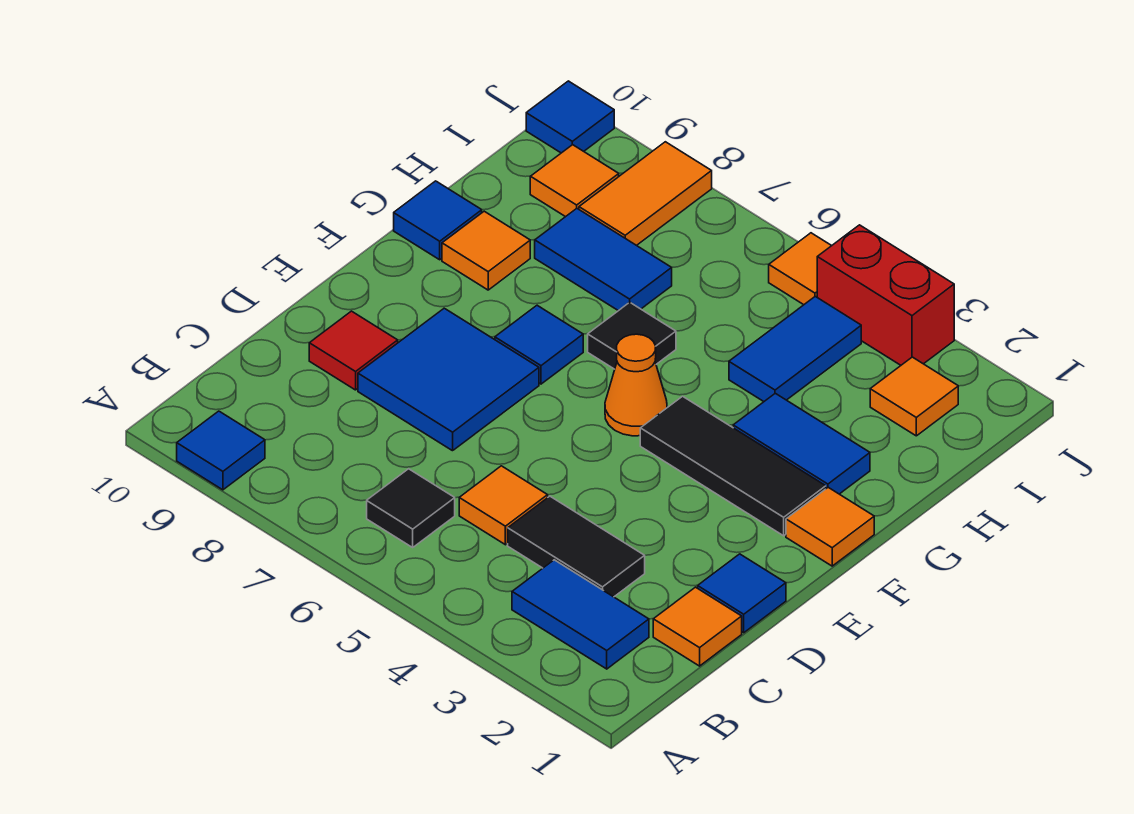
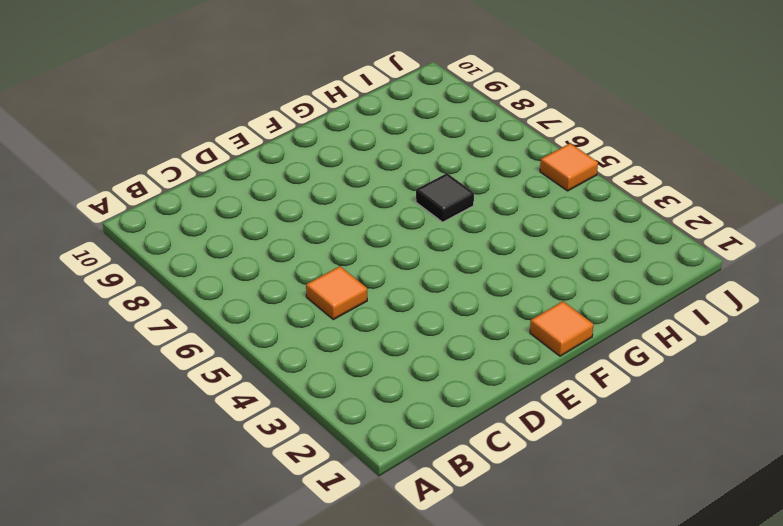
none -> blue tile A9 level 1
none -> blue tile B2:B3 level 1
none -> black tile B6 level 1

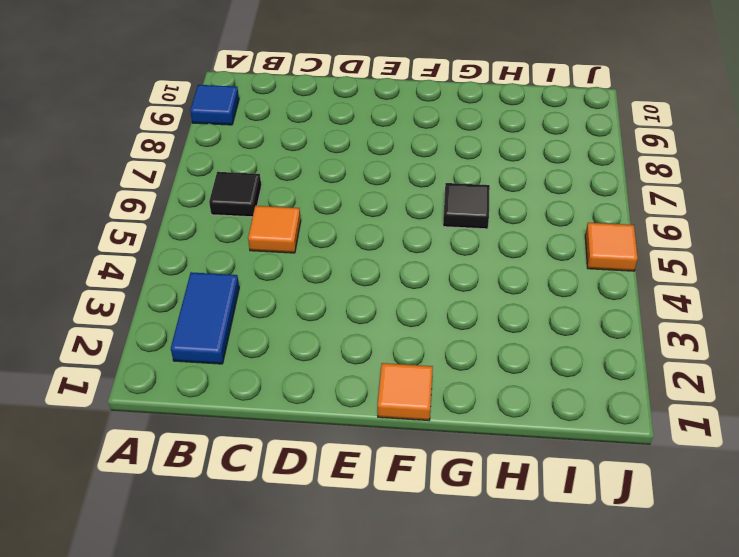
none -> orange tile C1 level 1
none -> black tile C3:C4 level 1
none -> blue tile D1 level 1

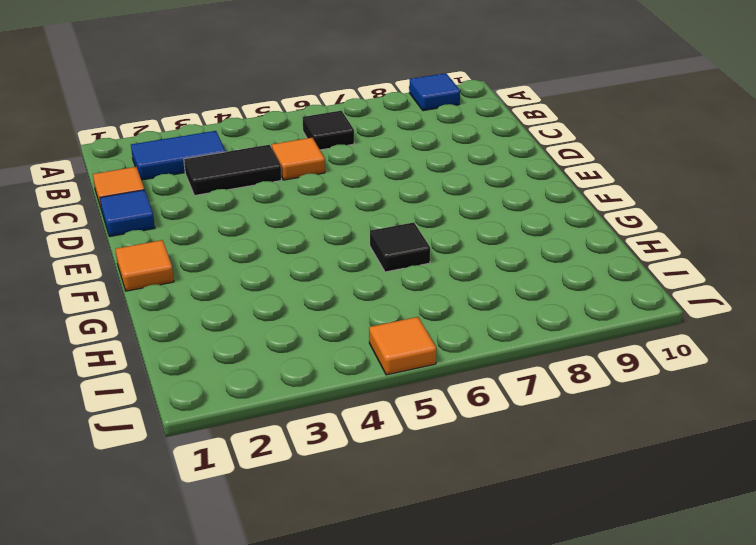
none -> blue tile D7:E8 level 1
none -> red tile D9 level 1
none -> black tile F2:F4 level 1

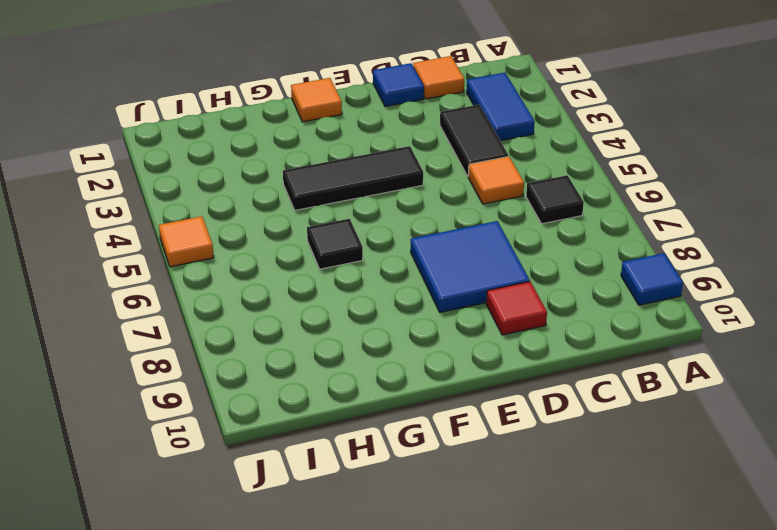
black tile E4:G4 level 1 -> black tile F2:F4 level 1
none -> orange cone F5 level 1
none -> blue tile F7 level 1
none -> blue tile G2:G3 level 1

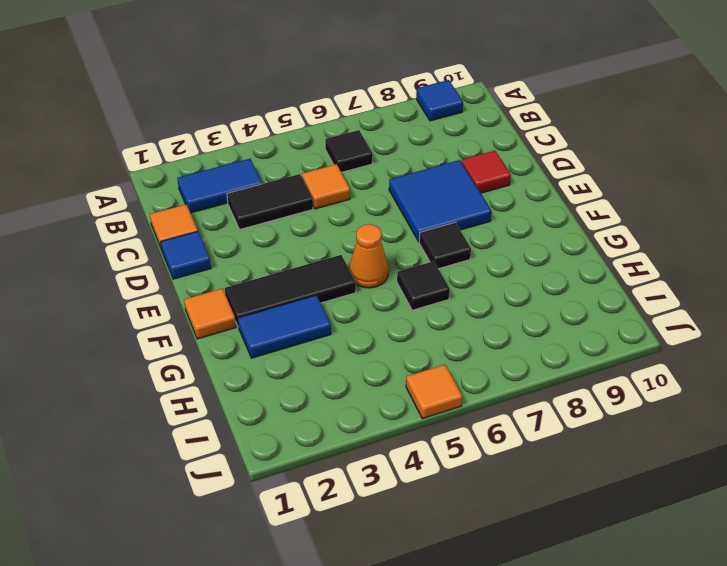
black tile F7 level 1 -> blue tile F7 level 1
none -> orange tile G9 level 1
none -> blue tile G10 level 1
none -> blue tile H4:I4 level 1

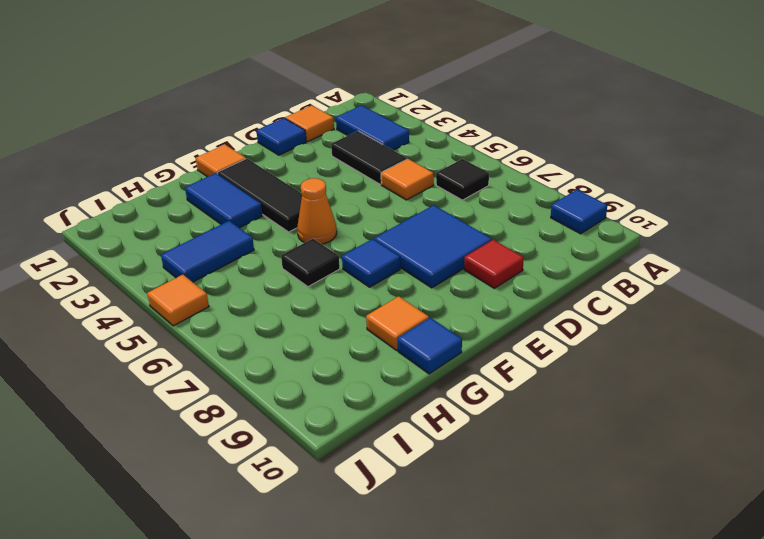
none -> blue tile H7:H8 level 1
none -> orange tile I2 level 1
none -> orange tile I8:J8 level 1

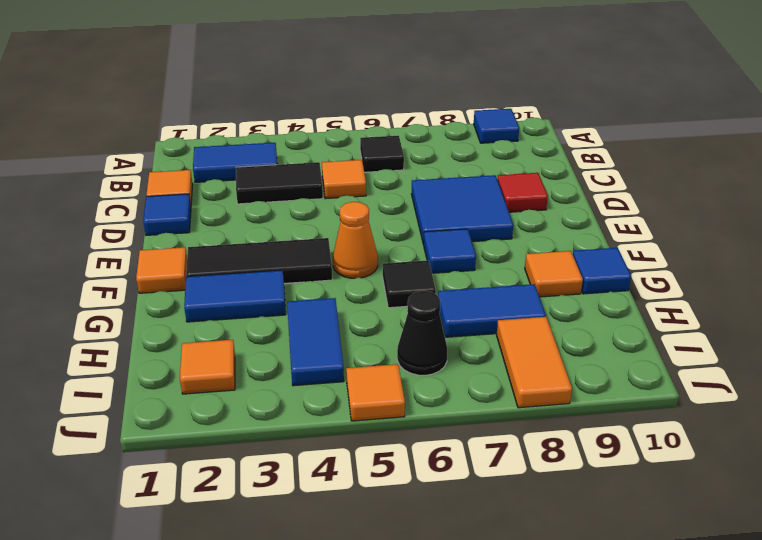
black cone I6 level 1 -> none
none -> orange tile I9 level 1
none -> red brick J3:J4 level 1
none -> blue tile J10 level 1

